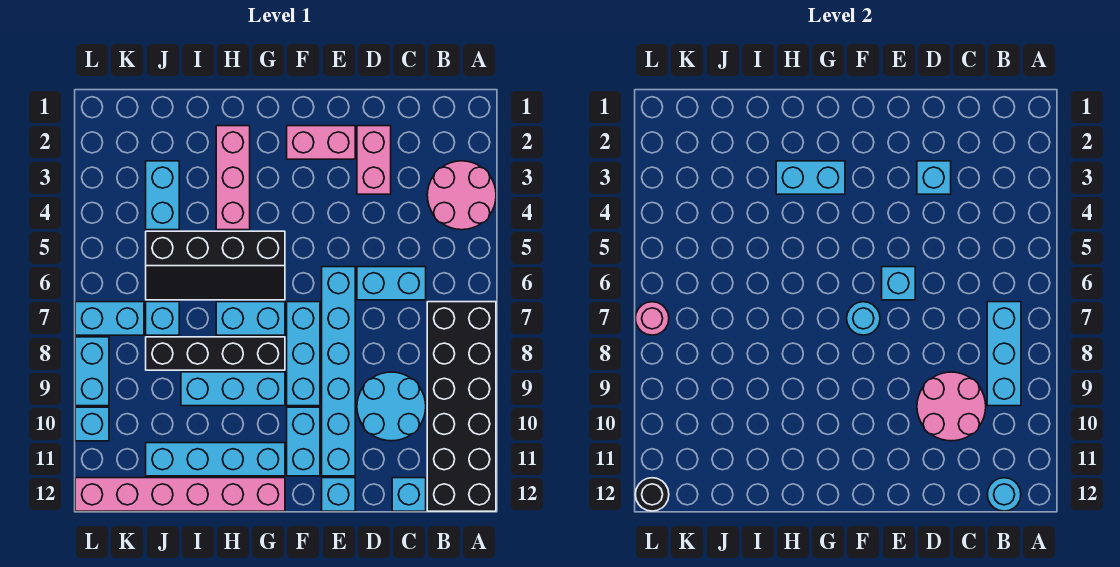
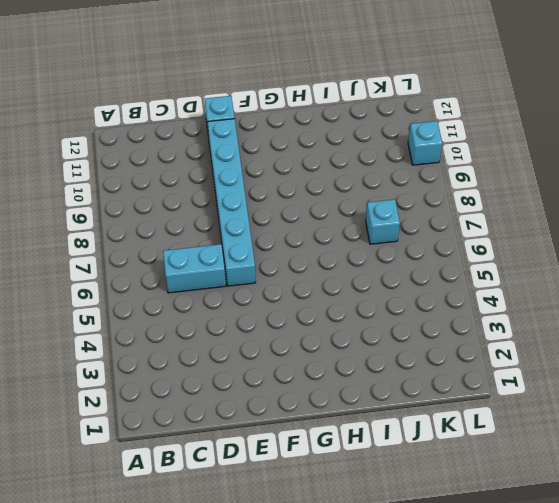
none -> pink round brick A3:B4 level 1
none -> black brick A7:B12 level 1
none -> cyan round brick C9:D10 level 1
none -> cyan brick C12 level 1

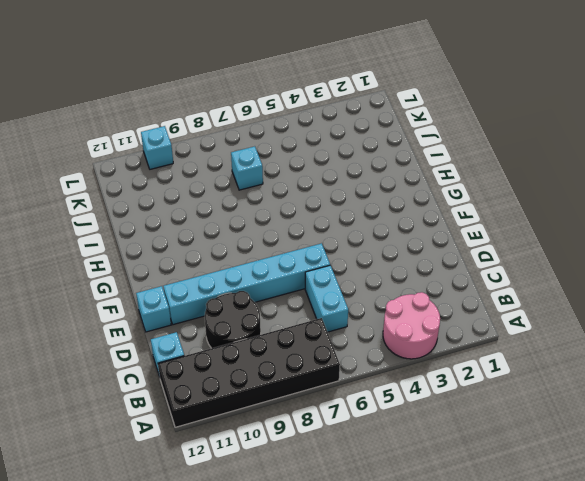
black round brick C9:D10 level 1 -> cyan round brick C9:D10 level 1
none -> pink brick D2:D3 level 1
none -> pink brick E2:F2 level 1
none -> cyan brick F7:F9 level 1
none -> cyan brick F10:F11 level 1

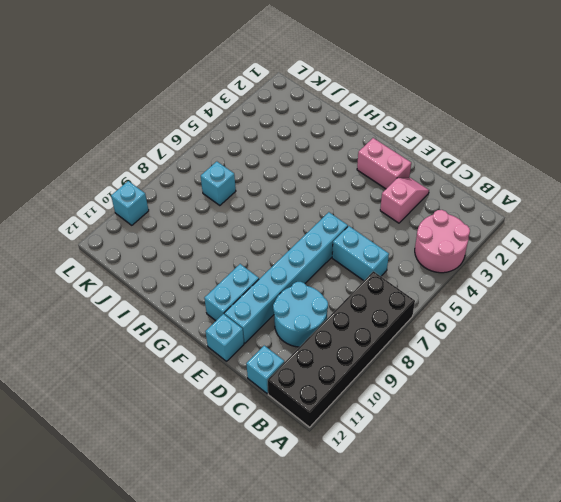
pink slope D2:D3 level 1 top 3 -> pink brick D2:D3 level 1
none -> cyan brick F7:F9 level 1
none -> black slope G5:J6 level 1 top 5
none -> cyan brick G7:H7 level 1
none -> black brick G8:J8 level 1

